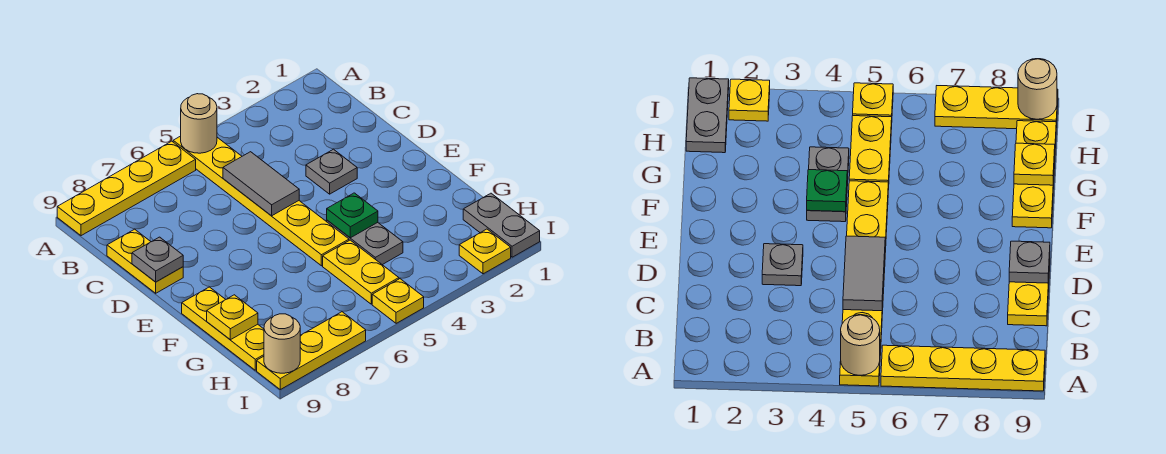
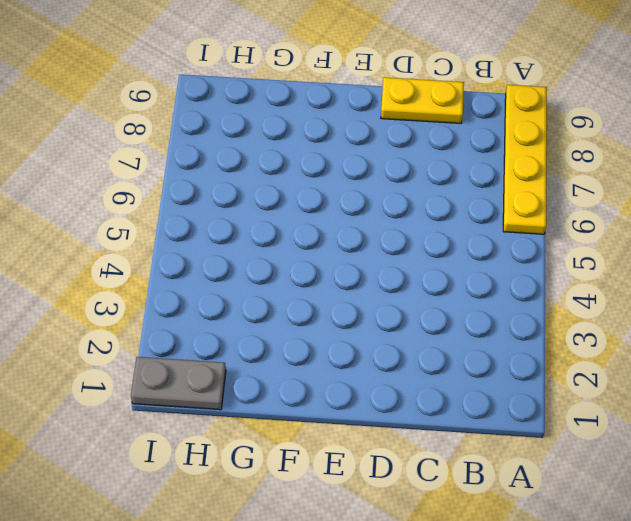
none -> yellow plate A5:F5 level 1
none -> grey plate D3 level 1
none -> grey plate F4:G4 level 1

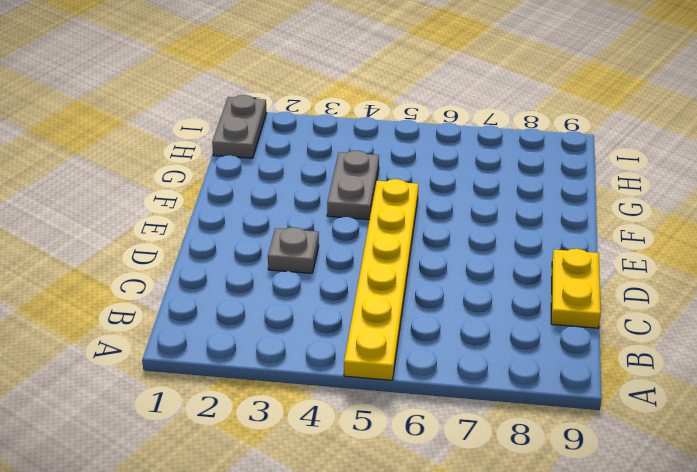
none -> yellow plate A6:A9 level 1
none -> yellow plate F9:H9 level 1
none -> yellow plate G5:H5 level 1

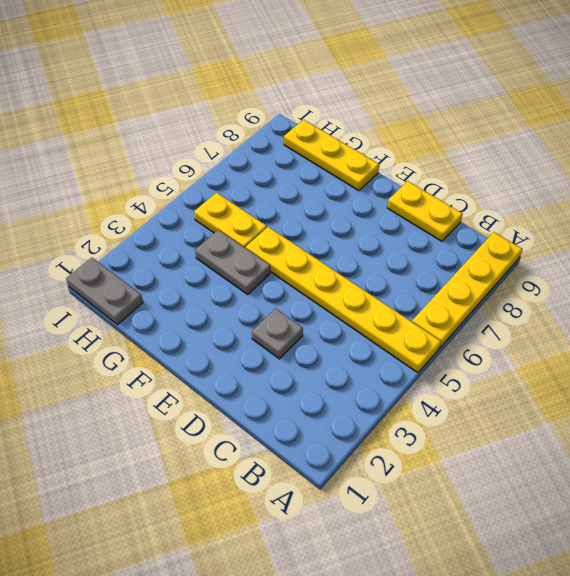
none -> yellow plate I2 level 1
none -> yellow plate I5 level 1
none -> yellow plate I7:I9 level 1

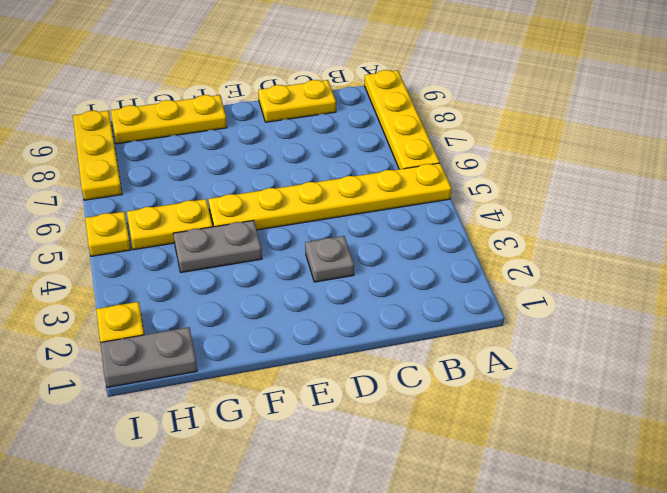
none -> tan round brick A5 level 2
none -> grey tile C5:D5 level 2
none -> grey plate D9 level 2

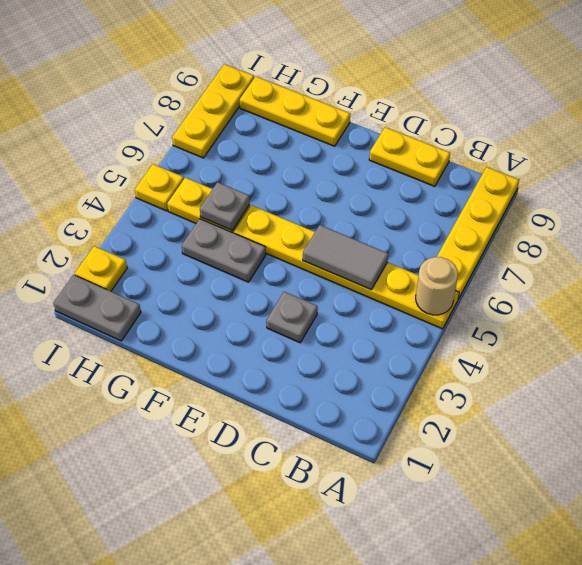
grey plate G5 level 2 -> grey plate D9 level 2
none -> green plate F4 level 2
none -> yellow plate G9 level 2
none -> tan round brick I9 level 2

